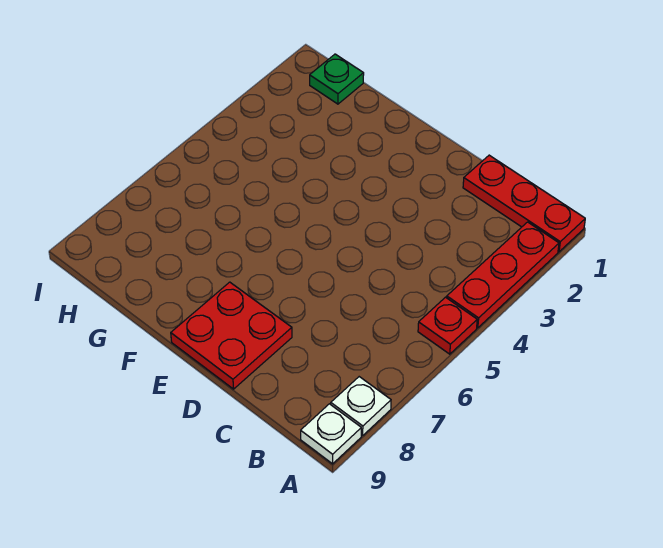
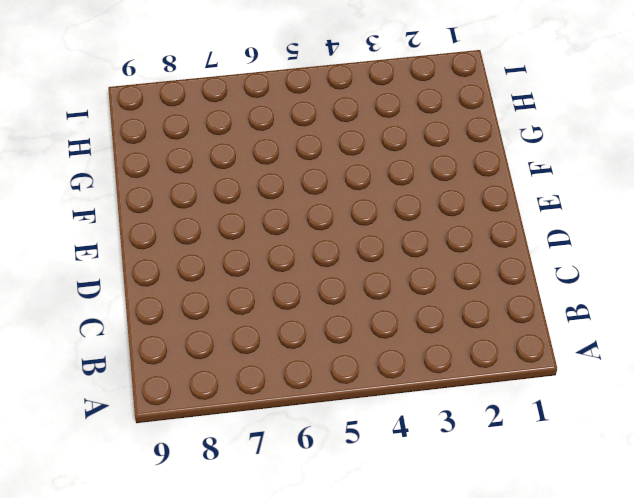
none -> red plate A1:C1 level 1
none -> red plate A2:A4 level 1

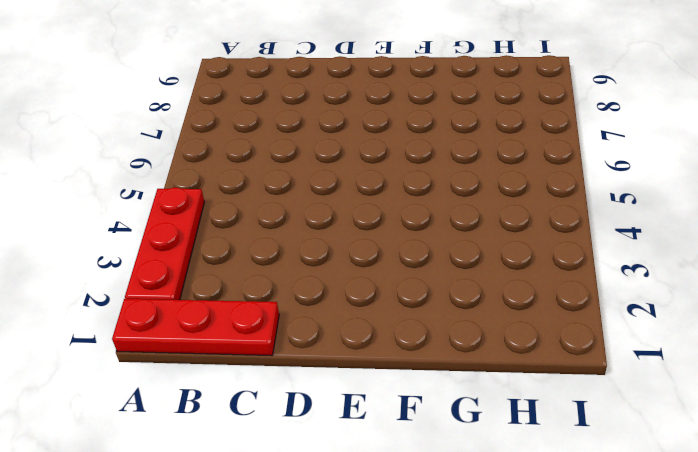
none -> red plate A5 level 1
none -> white plate A8 level 1

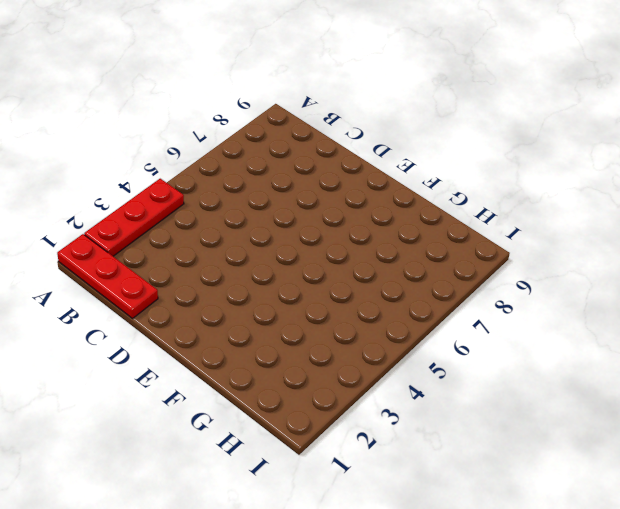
none -> red plate A5 level 1
none -> white plate A8 level 1

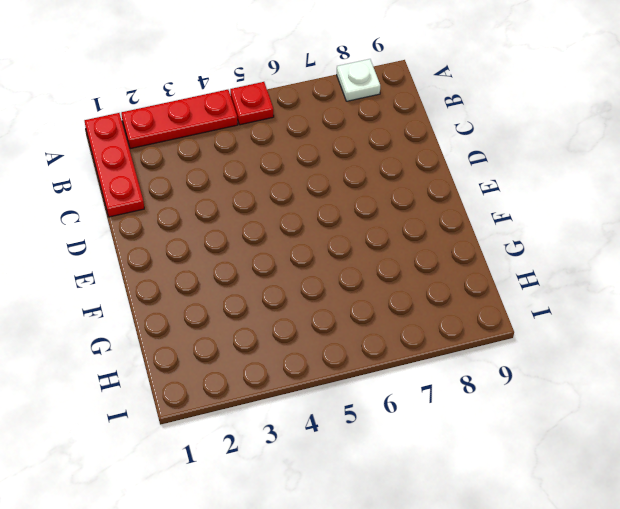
none -> white plate A9 level 1
none -> red plate D8:E9 level 1

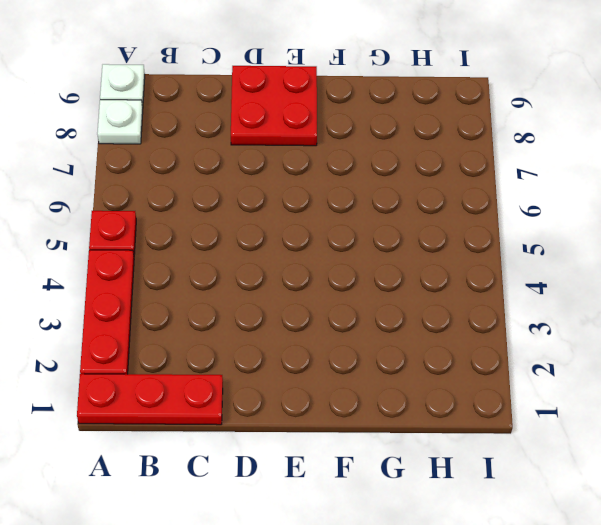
none -> green plate H1 level 1

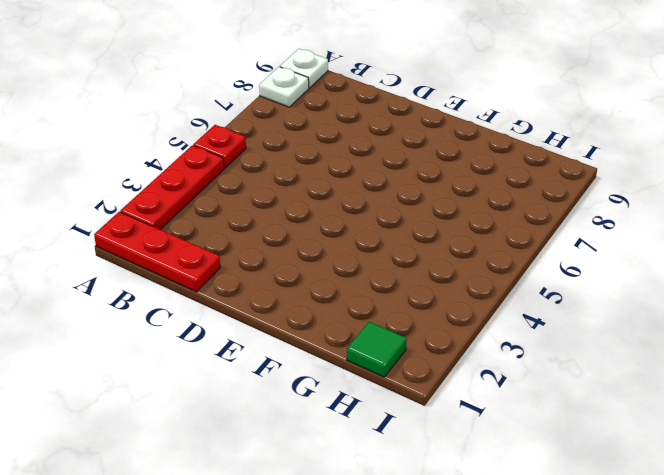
green tile H1 level 1 -> green plate H1 level 1
none -> red plate D8:E9 level 1

